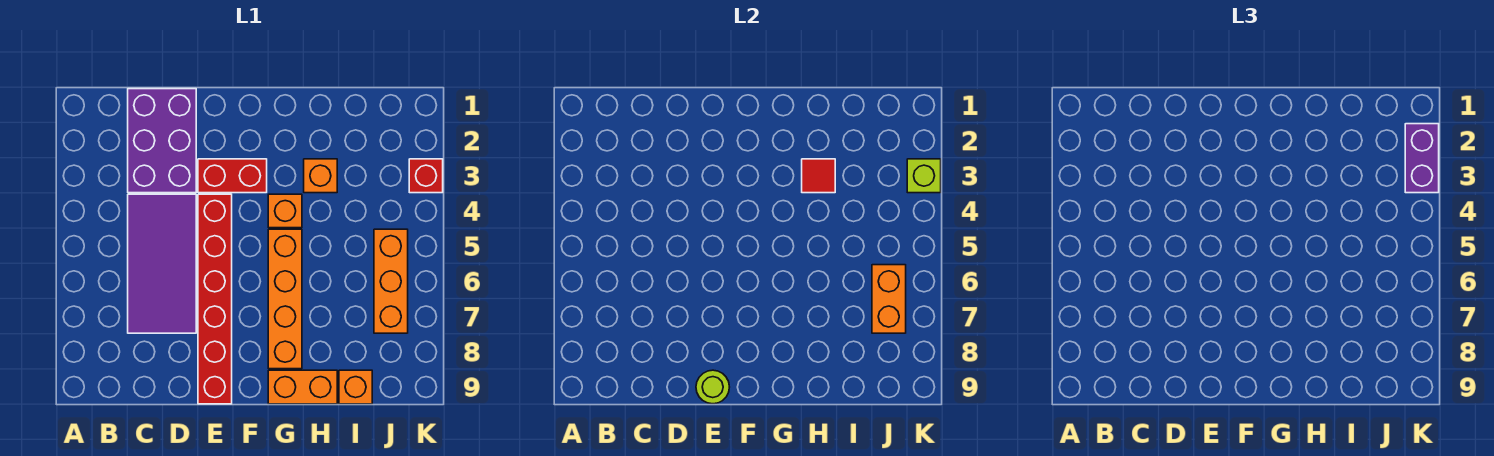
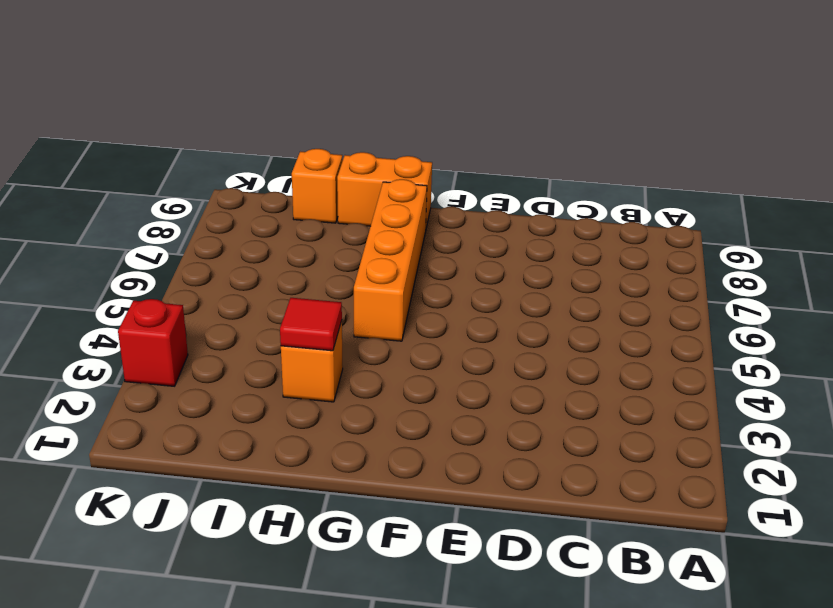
none -> purple brick C1:D3 level 1
none -> purple tile C4:D7 level 1
none -> red brick E3:F3 level 1

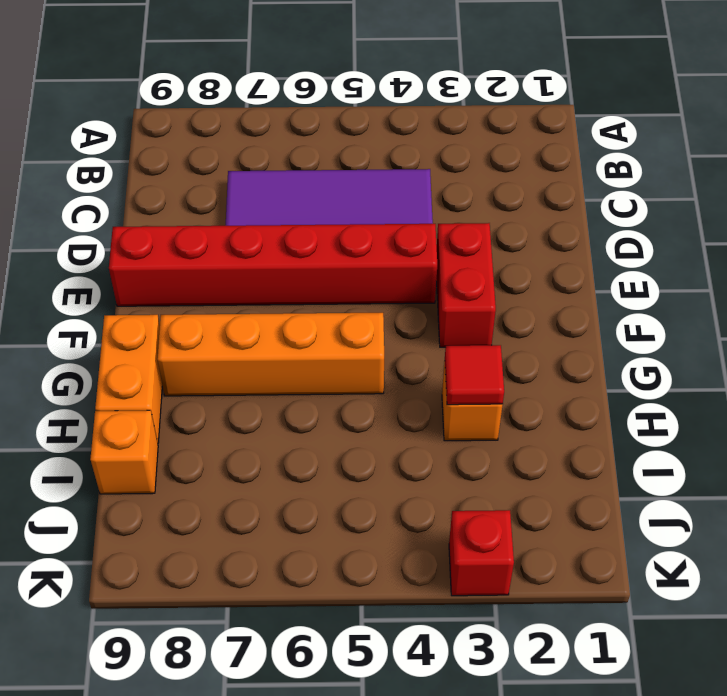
none -> purple brick C1:D3 level 1
none -> orange brick G4 level 1
none -> orange brick J5:J7 level 1

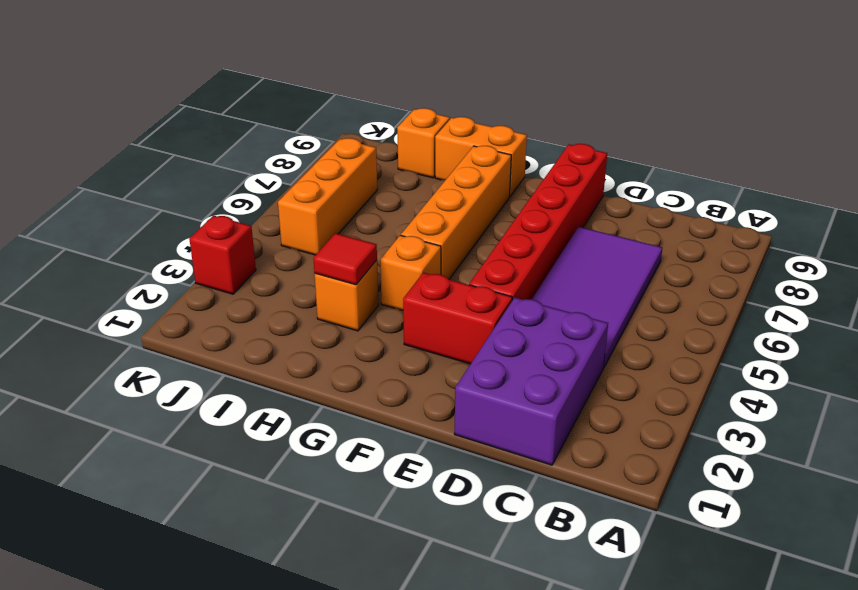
none -> lime round brick E9 level 2
none -> orange brick J6:J7 level 2
none -> lime brick K3 level 2

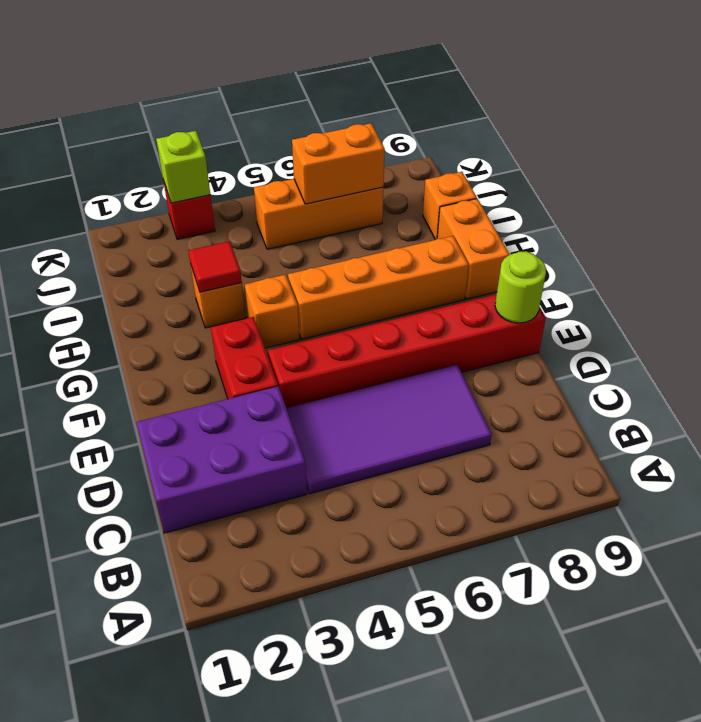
none -> purple brick K2:K3 level 3

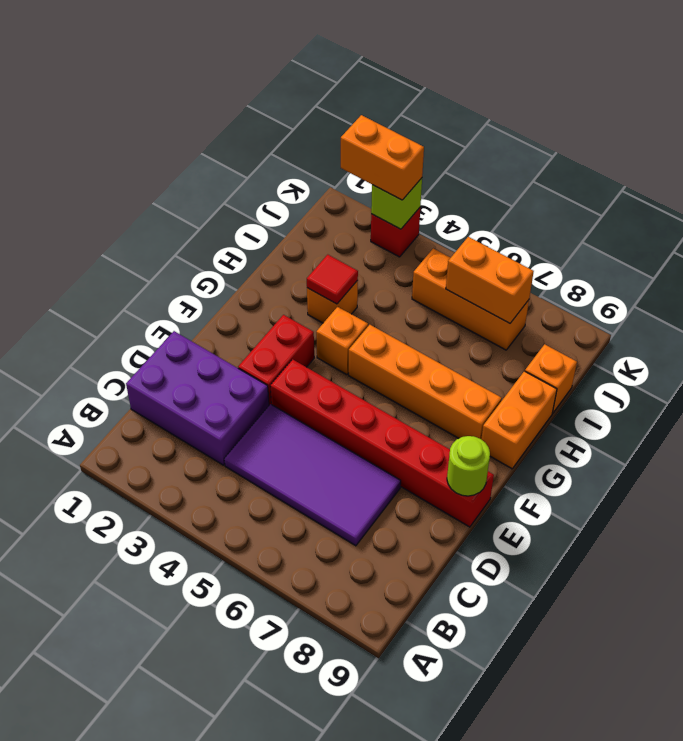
orange brick K2:K3 level 3 -> purple brick K2:K3 level 3

